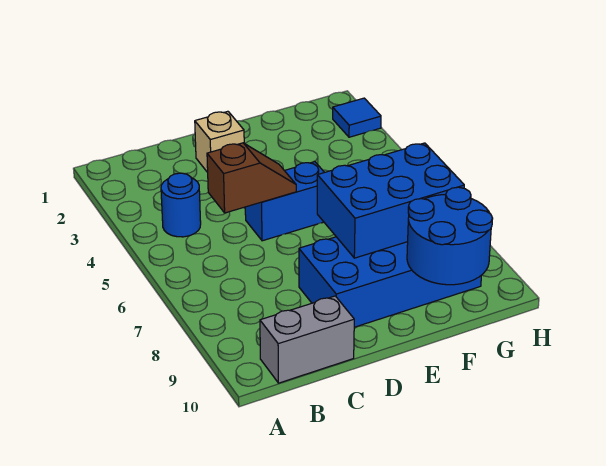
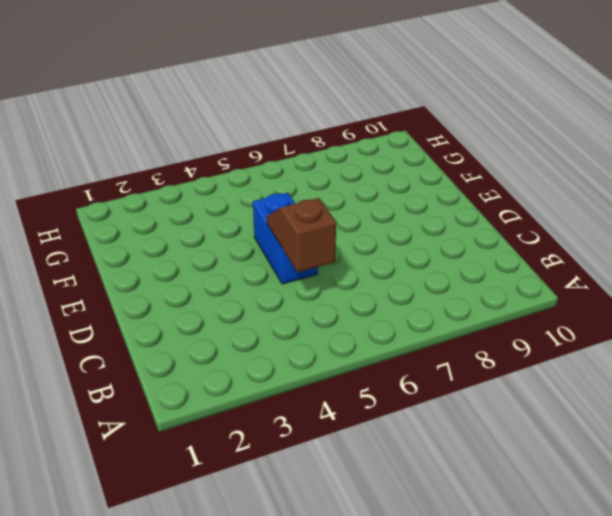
none -> blue round brick B4 level 1
none -> grey brick B10:C10 level 1

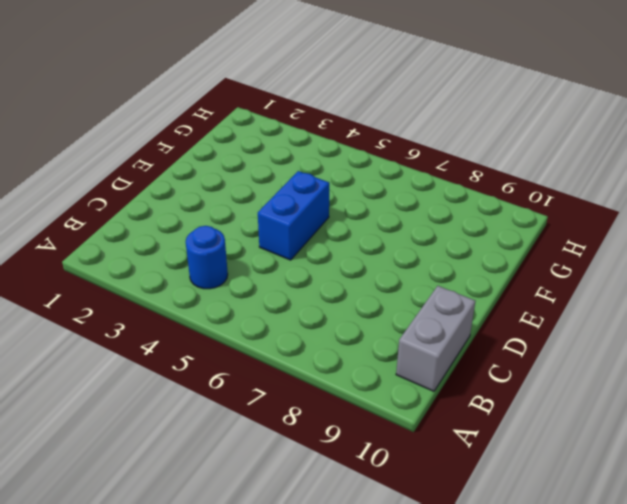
none -> tan brick D2 level 1
none -> blue brick D8:G9 level 1

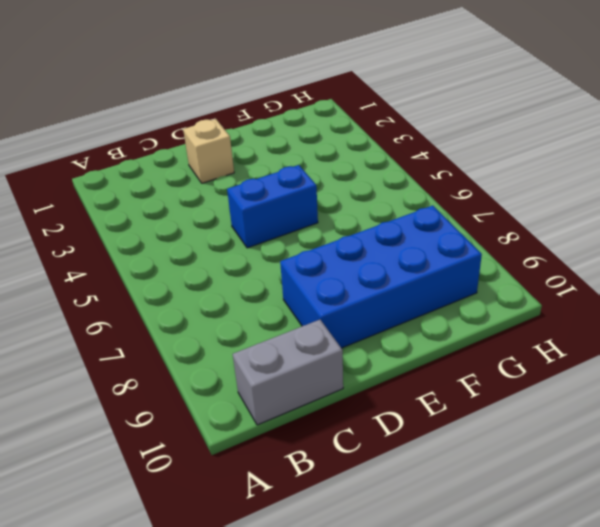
none -> blue round brick B4 level 1
none -> blue tile H2 level 1

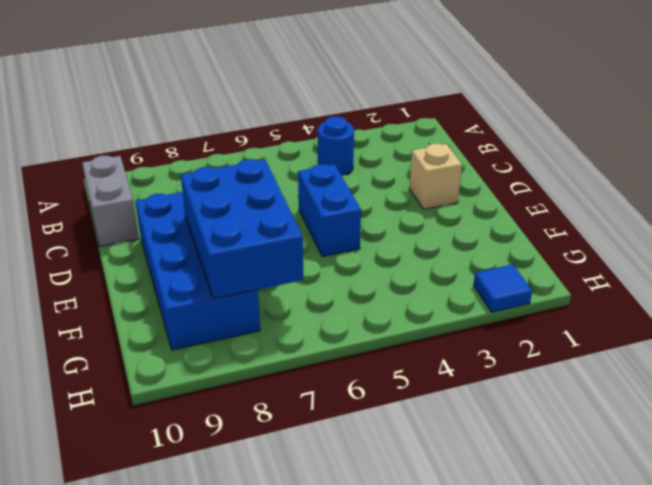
none -> brown slope C5:D5 level 2 top C
none -> blue round brick F9:G10 level 2

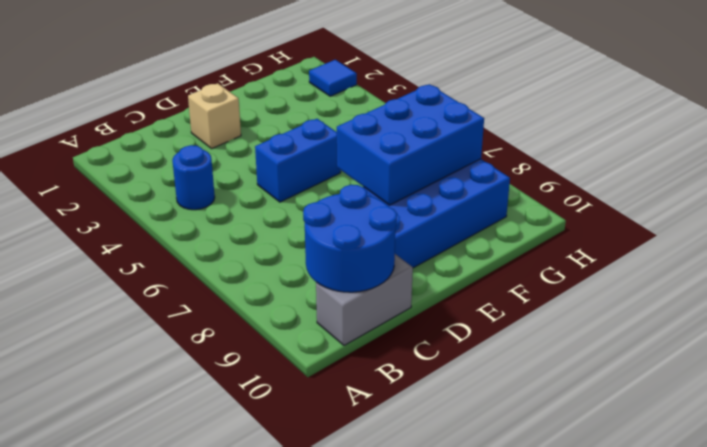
blue round brick B9:C10 level 2 -> blue round brick F9:G10 level 2
none -> brown slope C5:D5 level 2 top C

